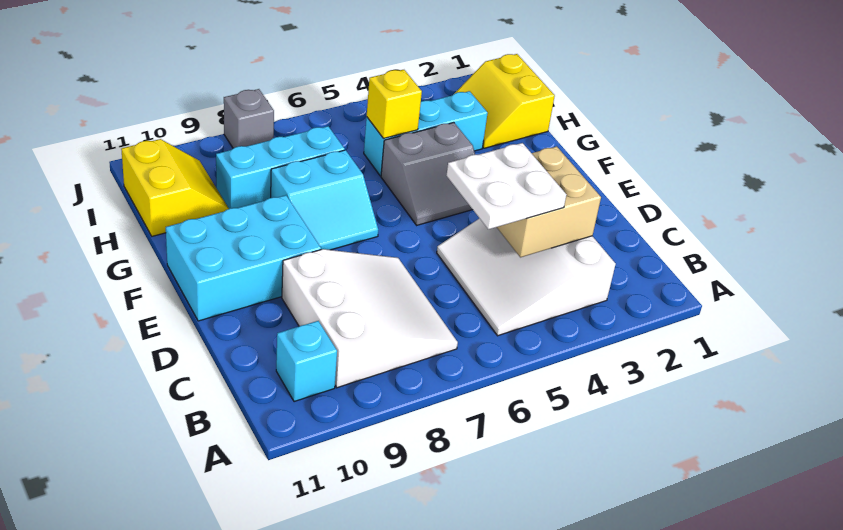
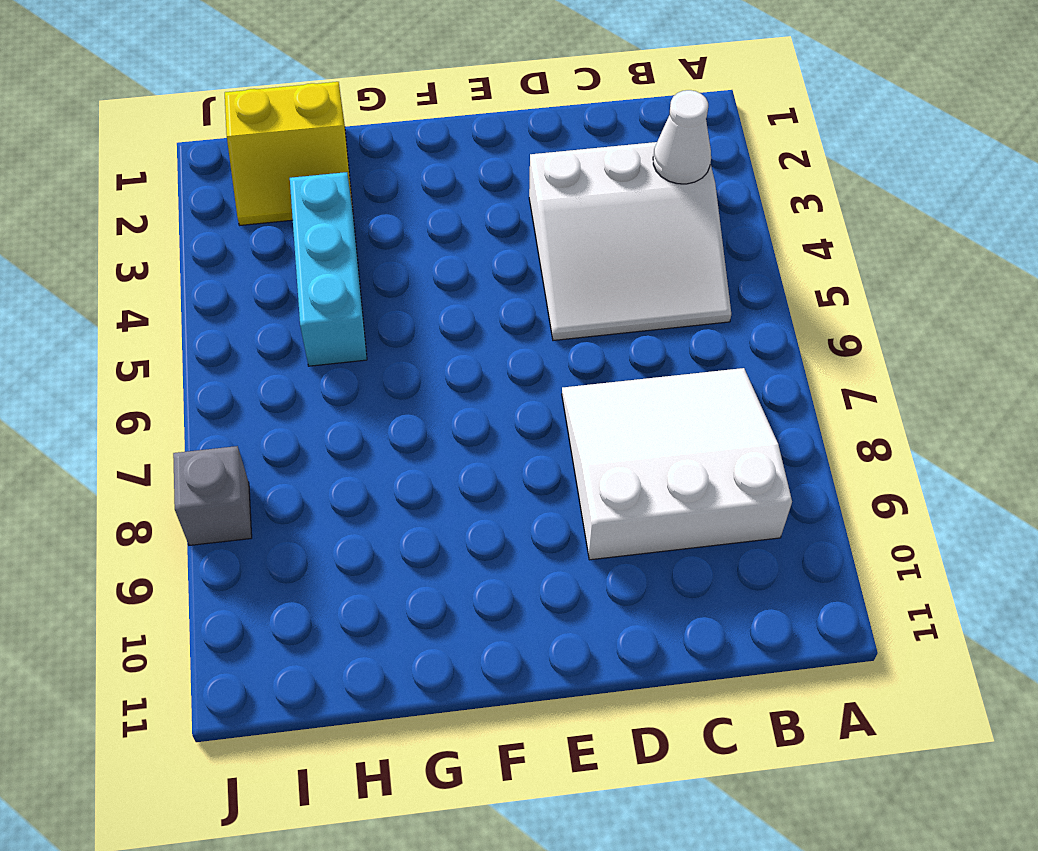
white cone B3 level 2 -> none
none -> cyan brick B10 level 1
none -> cyan brick E9:F11 level 1
none -> grey slope F4:G5 level 1 top G

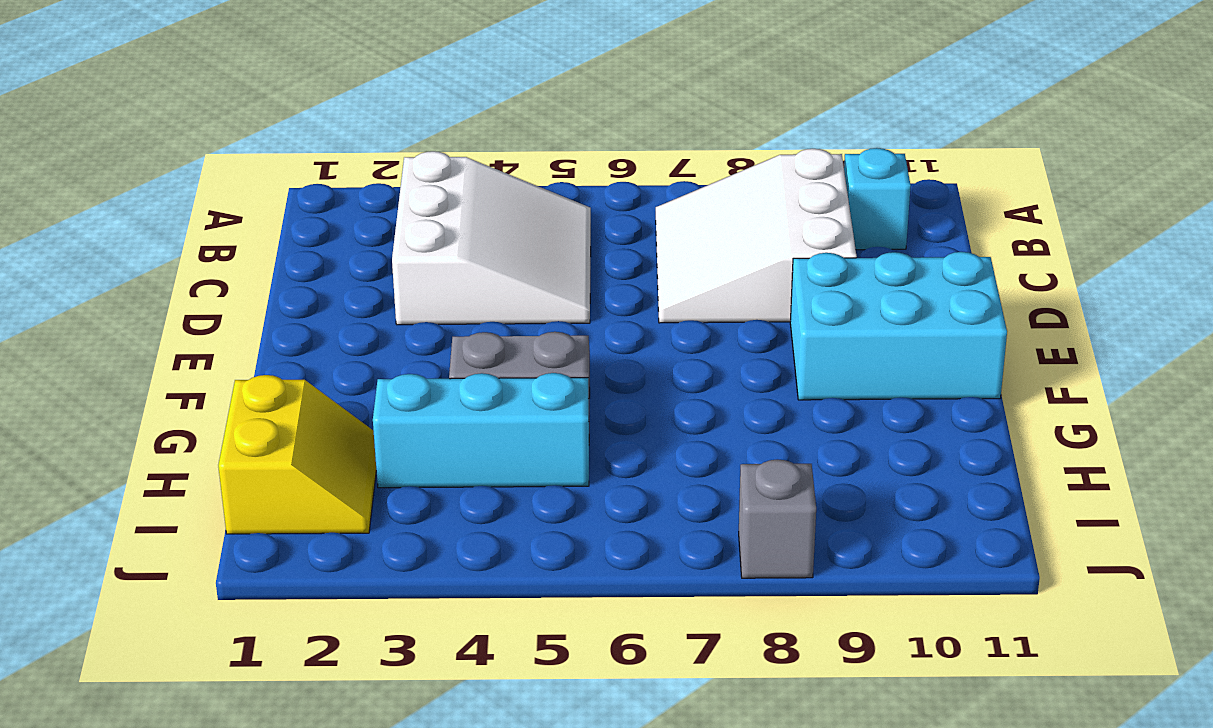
none -> cyan slope F7:G8 level 1 top G
none -> cyan brick H7:H9 level 1
none -> yellow slope H10:I11 level 1 top 11

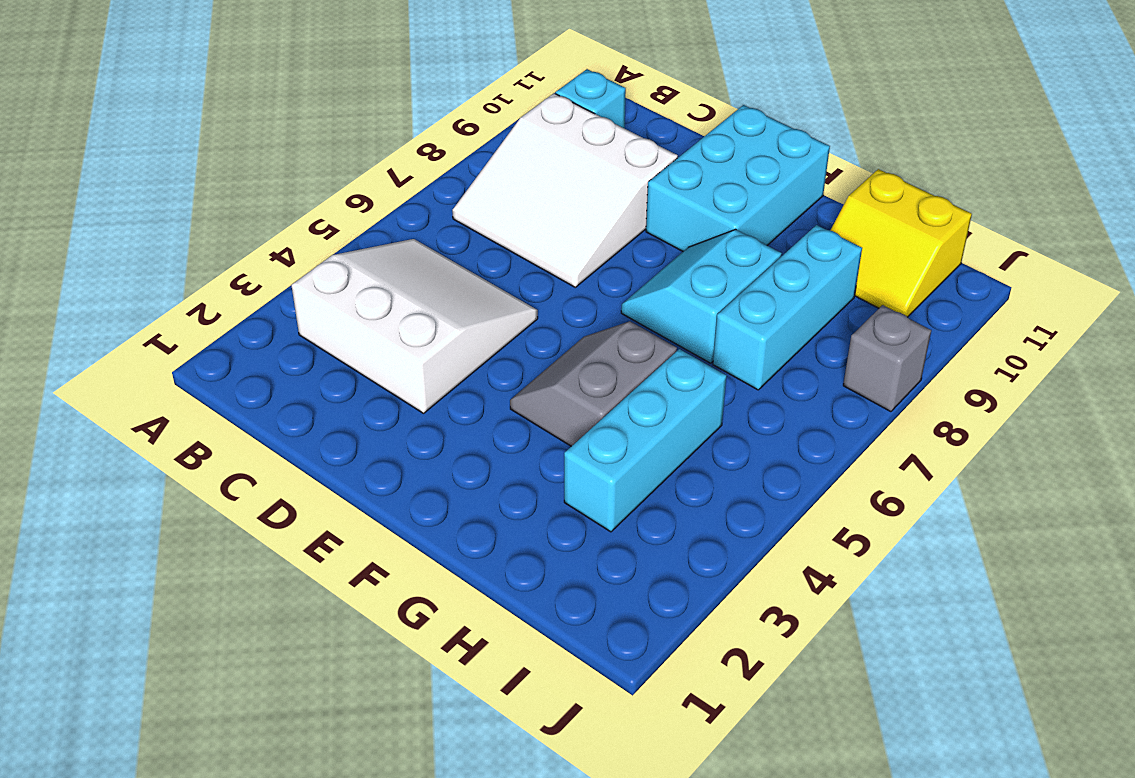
none -> yellow slope H1:I2 level 1 top 1
none -> tan brick C3:D4 level 2
none -> yellow brick H5 level 2

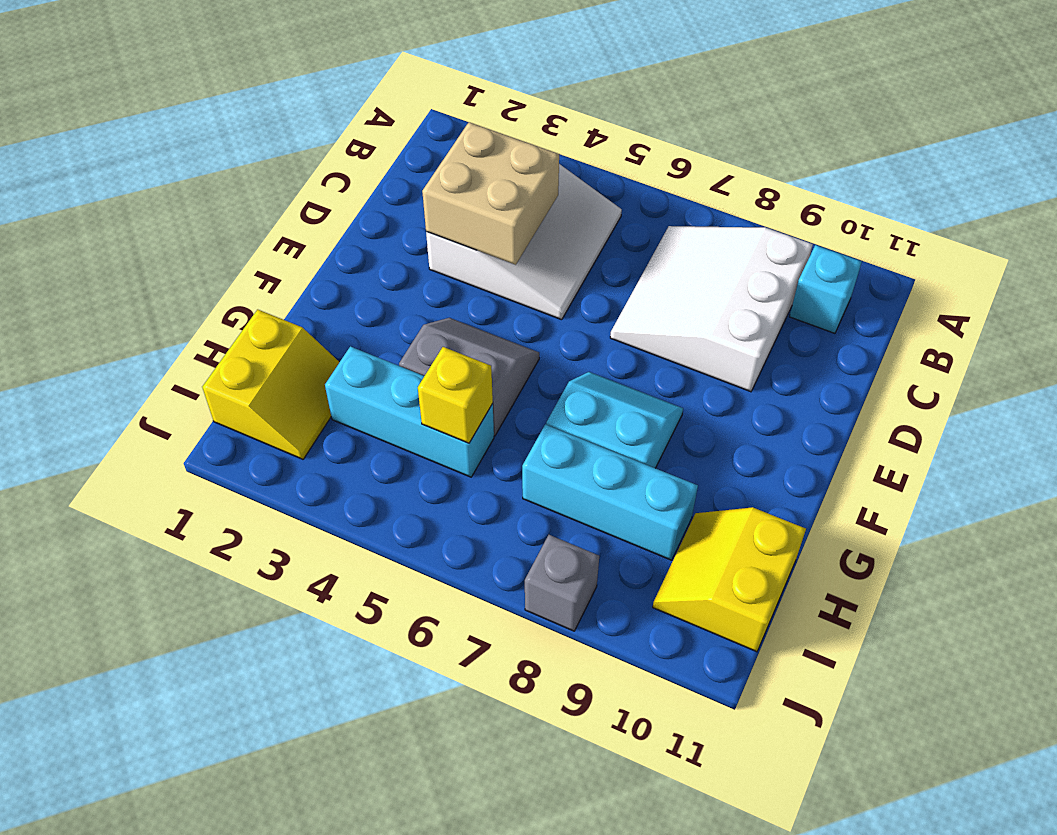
none -> cyan brick E9:F11 level 1
none -> white plate C4:D5 level 3

